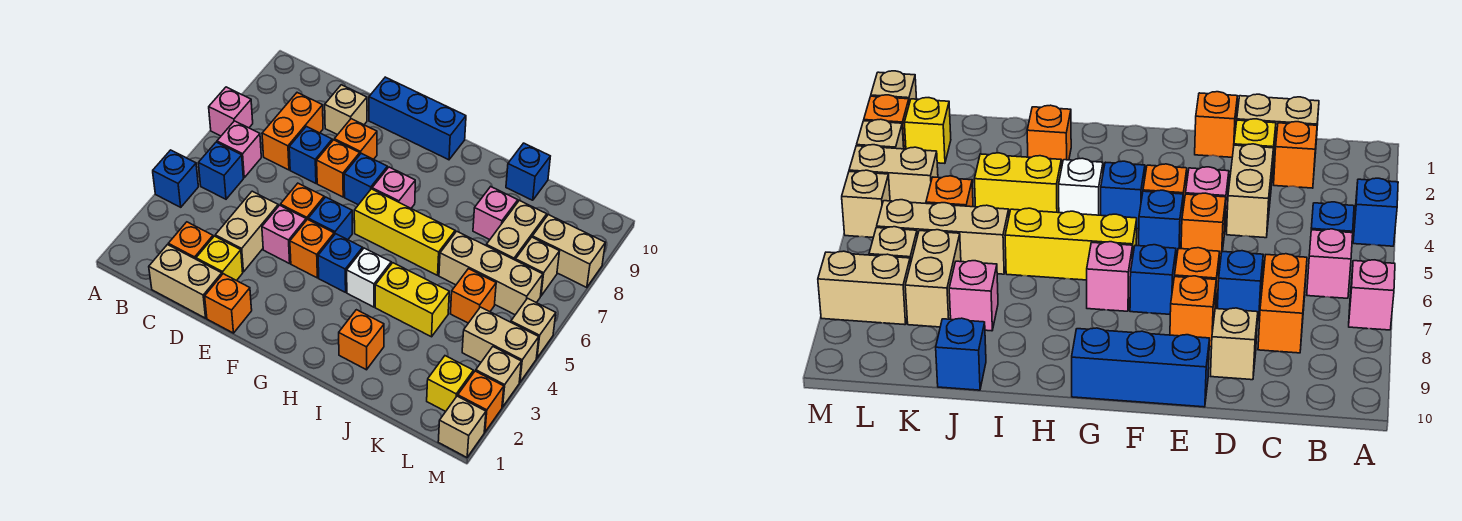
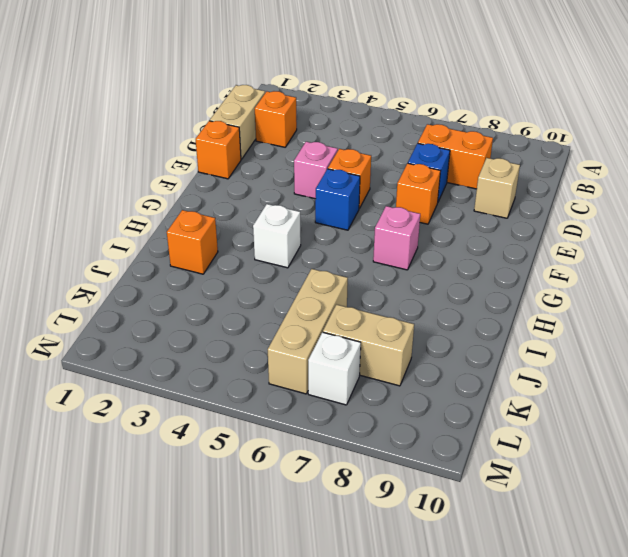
white brick L7 level 1 -> tan brick L7 level 1
none -> blue brick A4 level 1
none -> pink brick A7 level 1
none -> blue brick B5 level 1
none -> pink brick B6 level 1

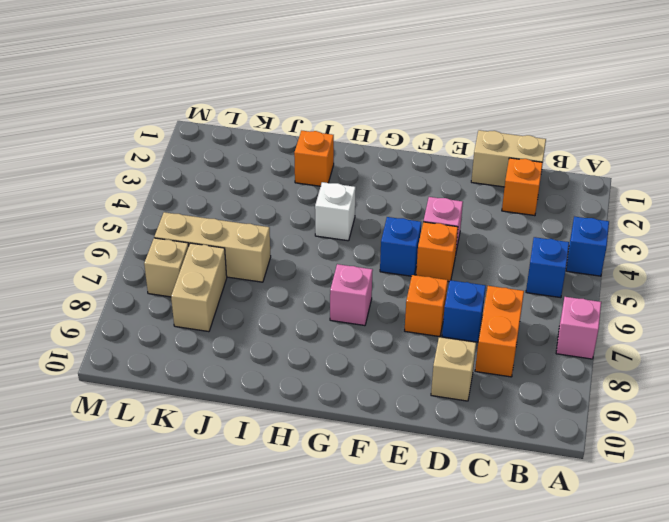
none -> pink brick B6 level 1
none -> yellow brick D2 level 1
none -> tan brick D3:D4 level 1
none -> orange brick E1 level 1

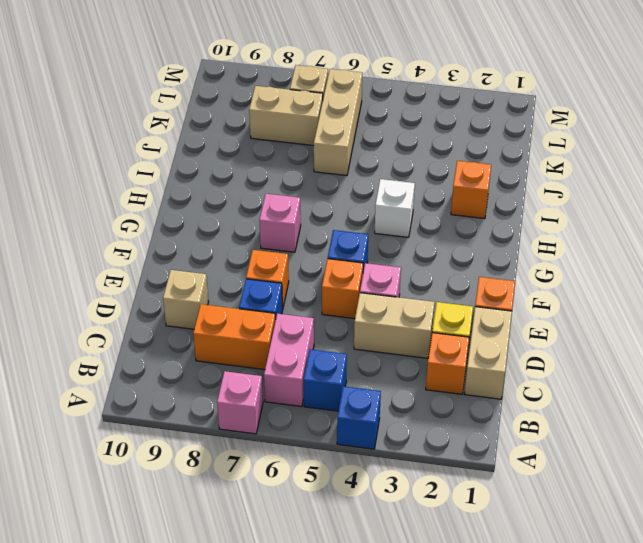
pink brick B6:C6 level 1 -> pink brick B6 level 1
none -> orange brick E8 level 1
none -> blue brick E10:G10 level 1
none -> orange brick F4 level 1
none -> blue brick F7 level 1

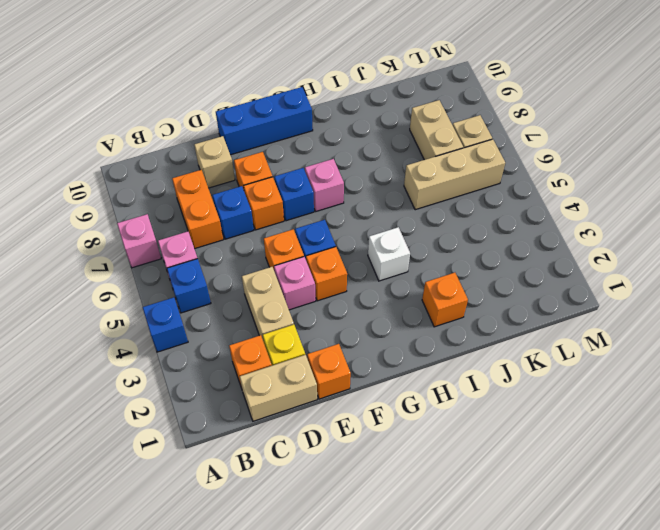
none -> blue brick G4 level 1
none -> yellow brick G6:I6 level 1
none -> yellow brick I4:J4 level 1
none -> pink brick J8 level 1

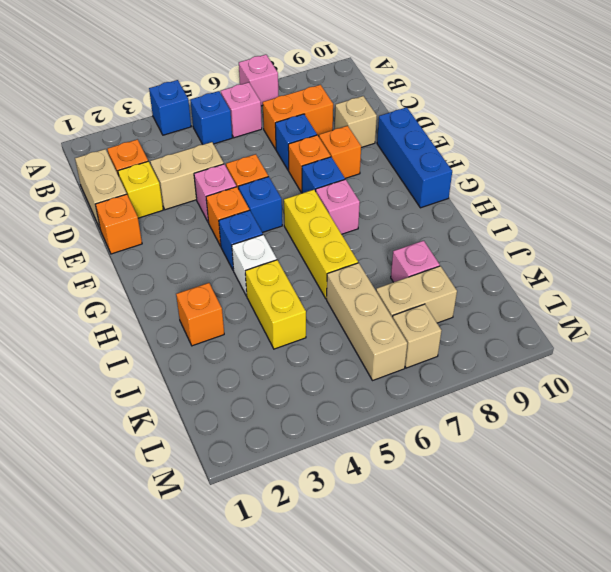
none -> blue brick J10 level 1
none -> orange brick K5 level 1
none -> yellow brick L2 level 1
none -> tan brick L4:M4 level 1

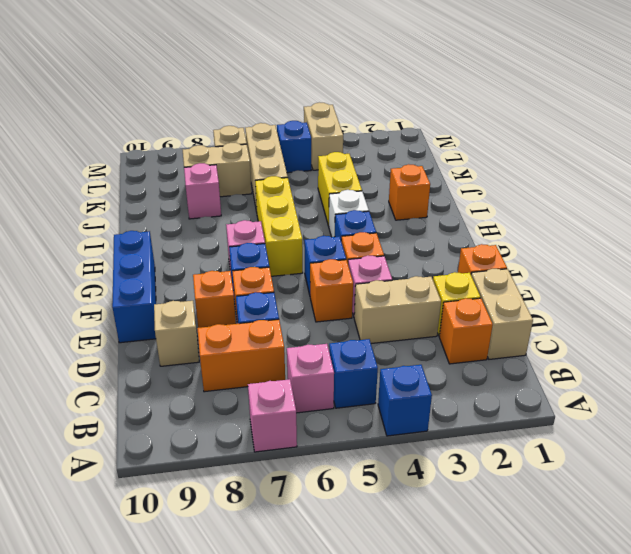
blue brick L5 level 1 -> blue brick J10 level 1
none -> orange brick K5 level 1
none -> yellow brick L2 level 1
none -> tan brick L8:M8 level 1
none -> tan brick M1 level 1

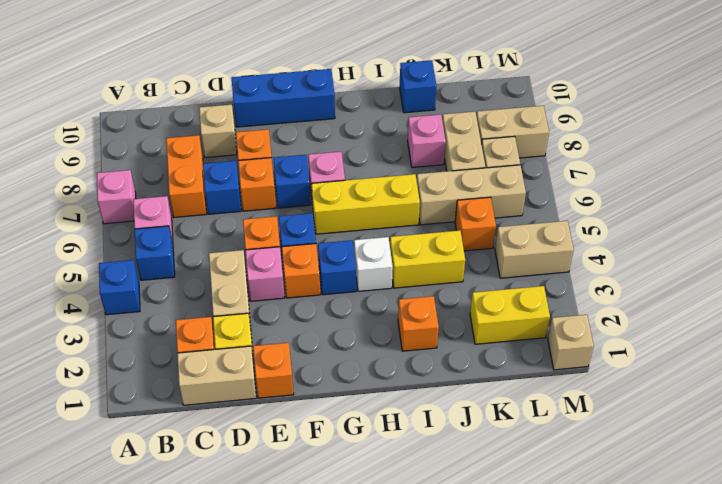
yellow brick K2:L2 level 1 -> yellow brick L2 level 1
none -> orange brick M2 level 1
none -> tan brick M3 level 1
none -> tan brick M5 level 1

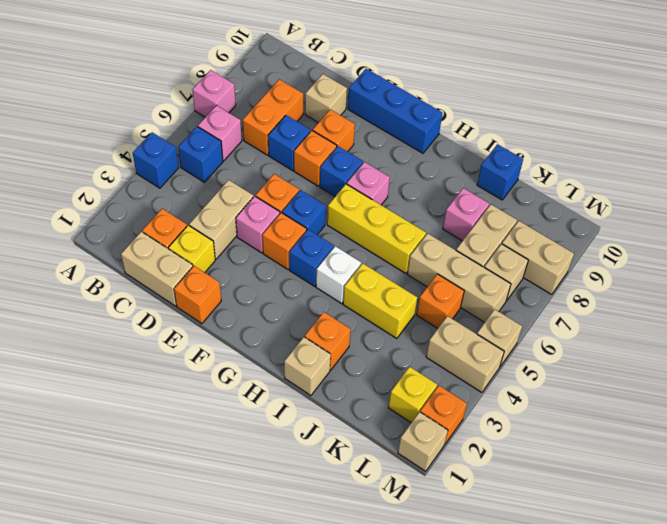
tan brick I1 level 1 -> tan brick M3 level 1

